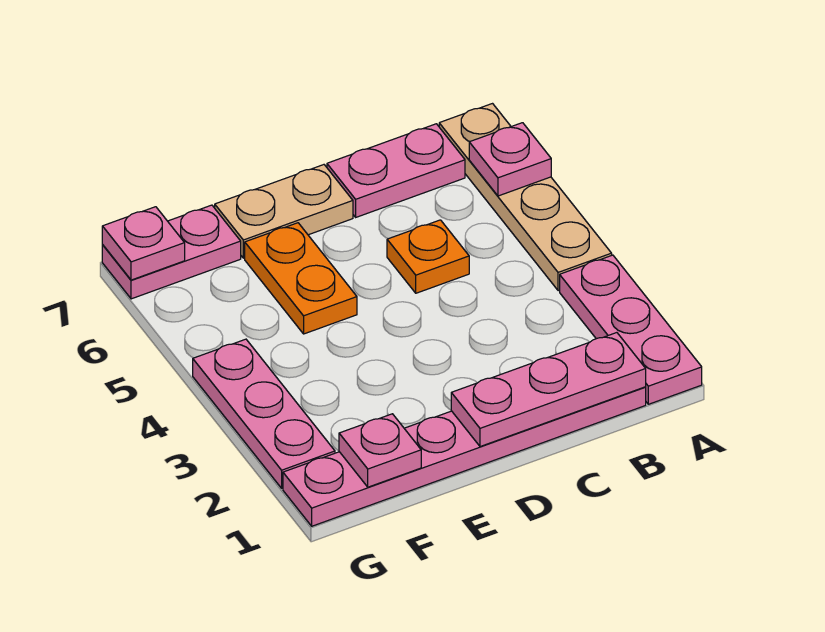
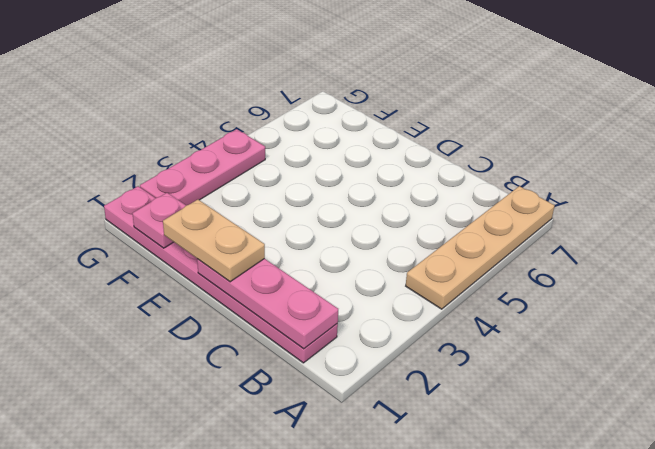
tan plate D1:E1 level 3 -> tan plate D7:E7 level 1
none -> pink plate A1:A3 level 1
none -> pink plate B7:C7 level 1
none -> orange plate C5 level 1

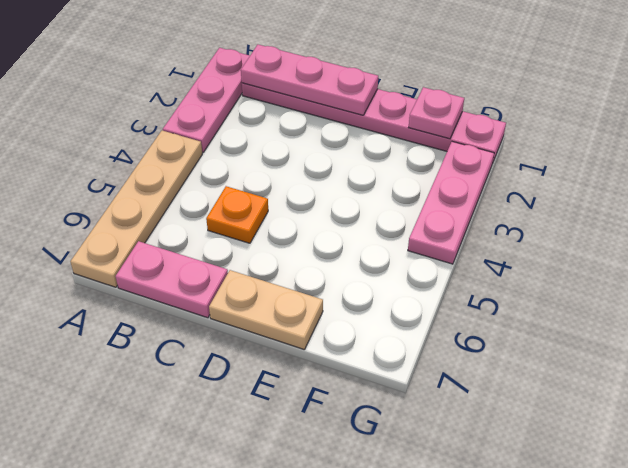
none -> orange plate E5:E6 level 1
none -> pink plate F7:G7 level 1
none -> pink plate A6 level 2

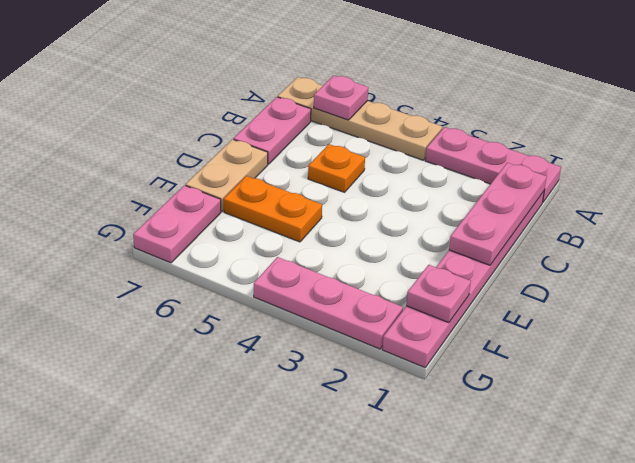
none -> pink plate G7 level 2

